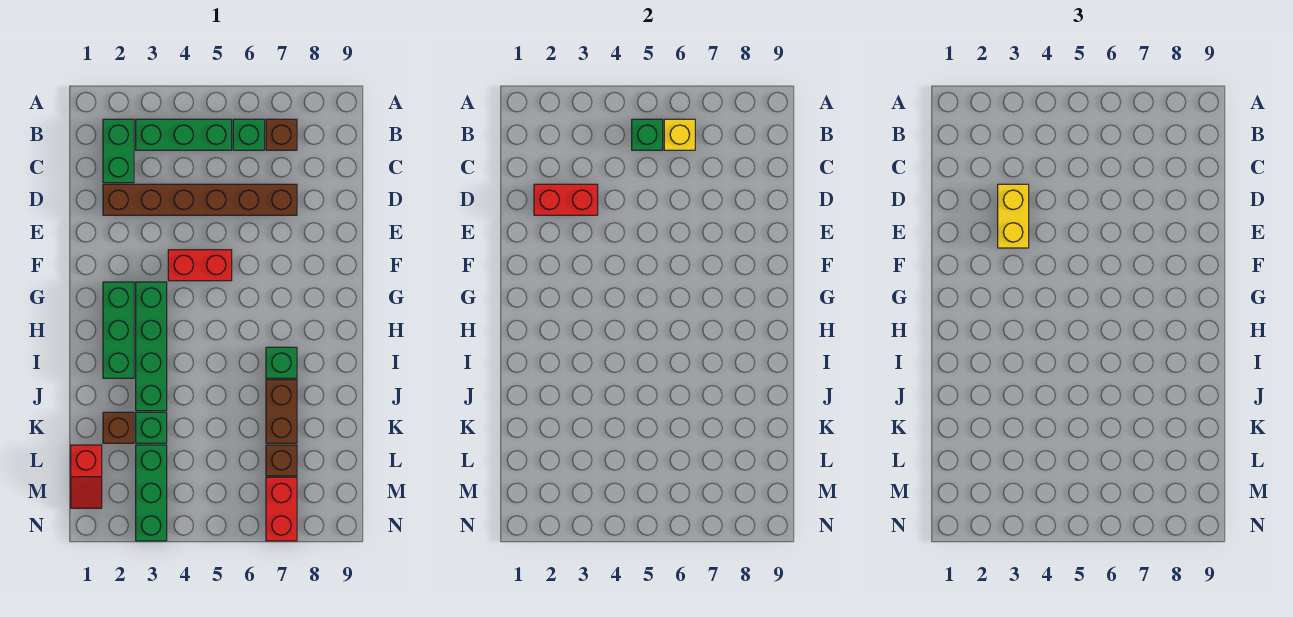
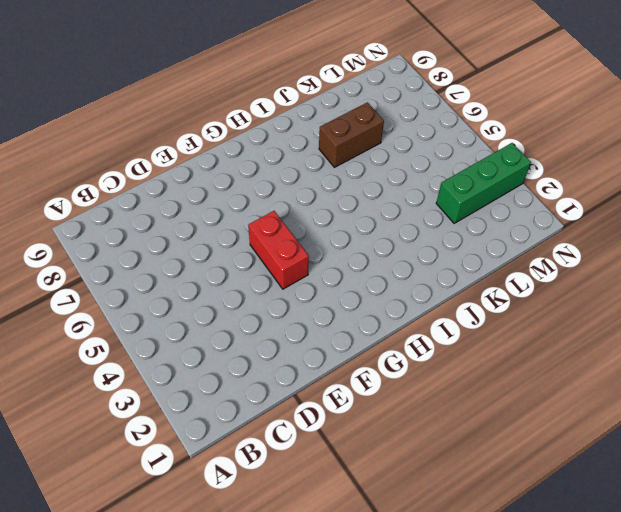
none -> green brick B2:C2 level 1
none -> green brick B3:B5 level 1
none -> green brick B6 level 1

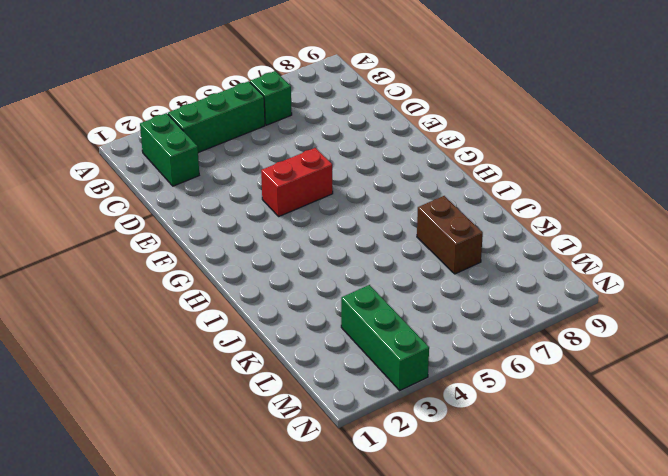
none -> brown brick B7 level 1
none -> brown brick D2:D7 level 1
none -> green brick G2:I2 level 1

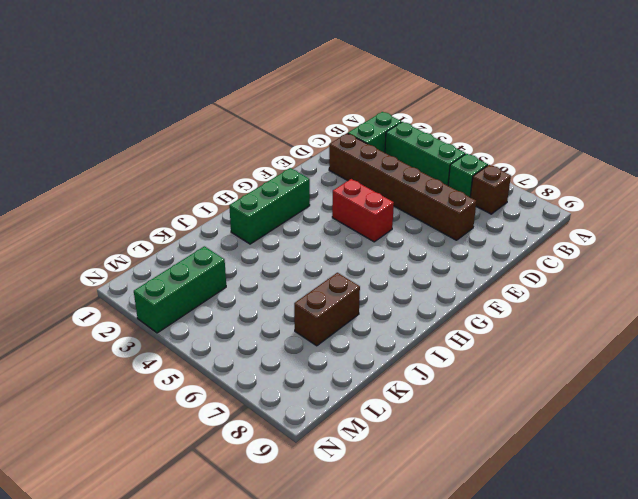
none -> green brick G3:J3 level 1
none -> green brick I7 level 1
none -> brown brick K2 level 1

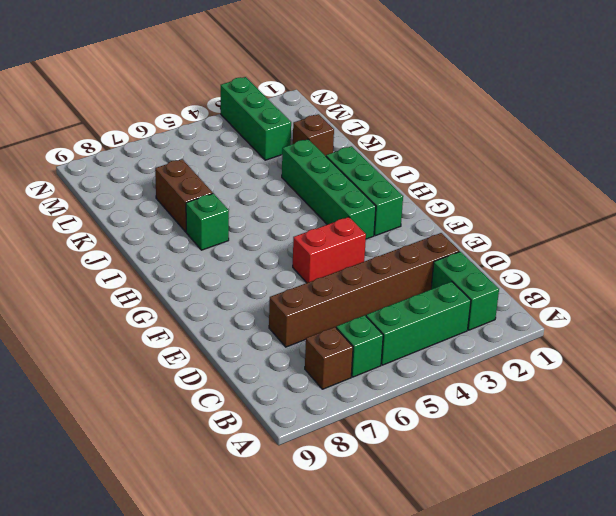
none -> green brick K3 level 1
none -> red slope L1:M1 level 1 top L
none -> brown brick L7 level 1

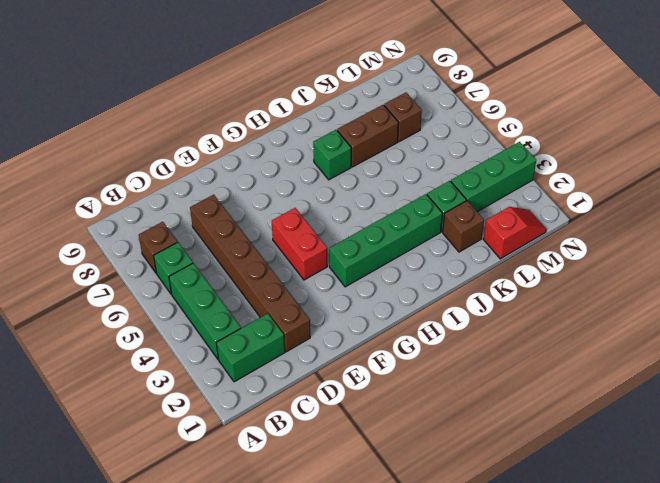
none -> green brick G2:I2 level 1
none -> red brick M7:N7 level 1
none -> green brick B5 level 2

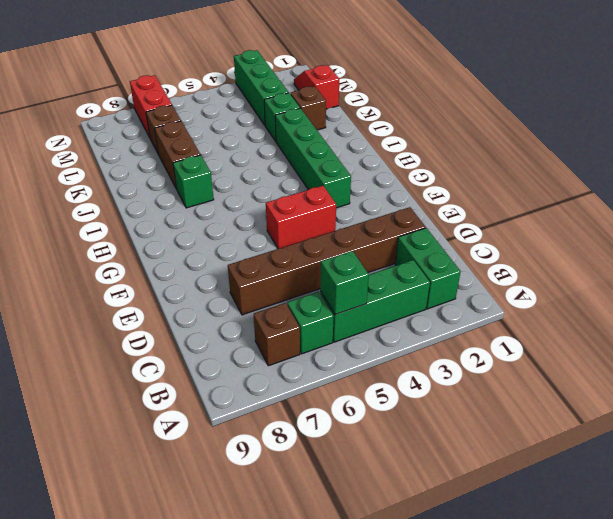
none -> green brick G2:I2 level 1
none -> yellow brick B6 level 2
none -> red brick D2:D3 level 2

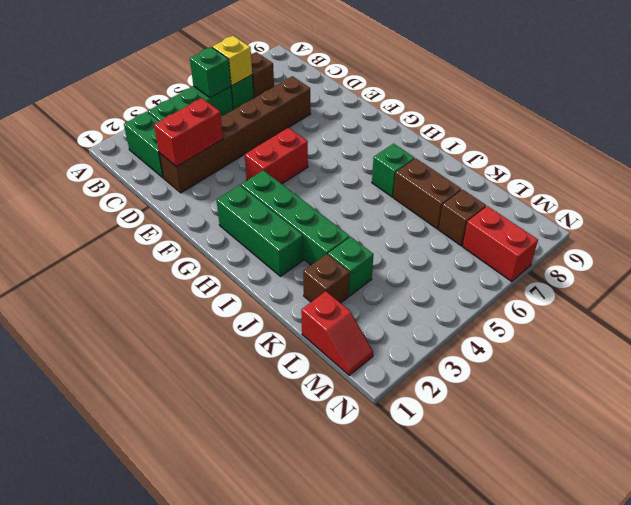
none -> green brick L3:N3 level 1
none -> yellow brick D3:E3 level 3

